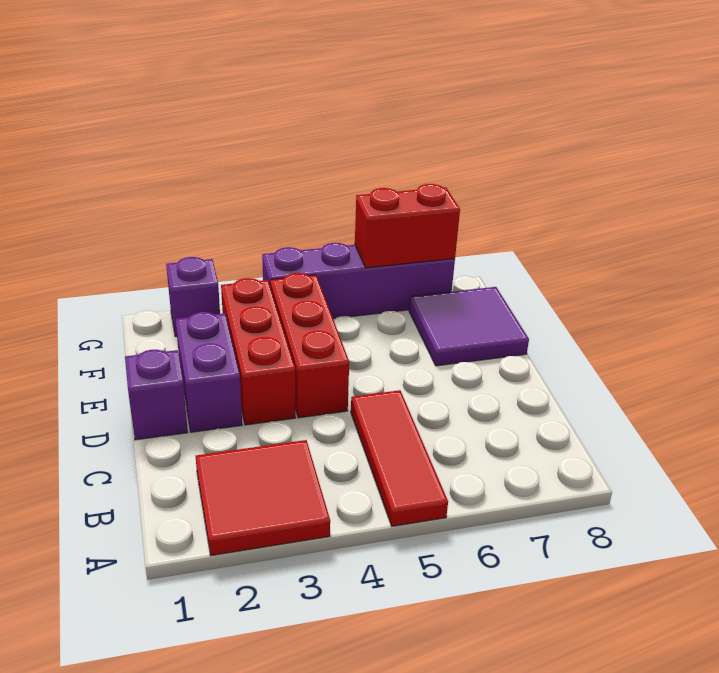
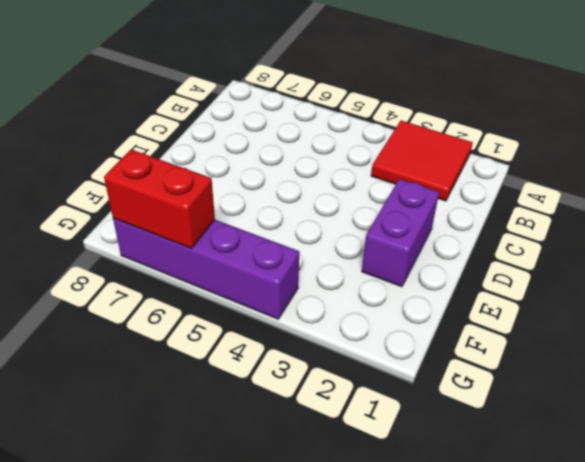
none -> red tile A5:C5 level 1
none -> purple brick D1 level 1

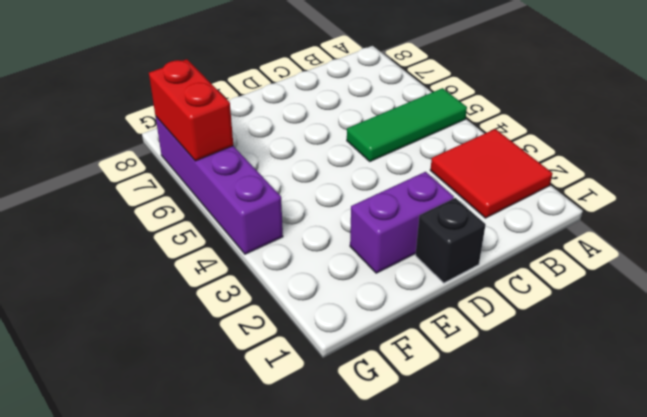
green tile A5:C5 level 1 -> red tile A5:C5 level 1
black brick D1 level 1 -> purple brick D1 level 1
none -> red brick D3:F3 level 1
none -> red brick D4:F4 level 1

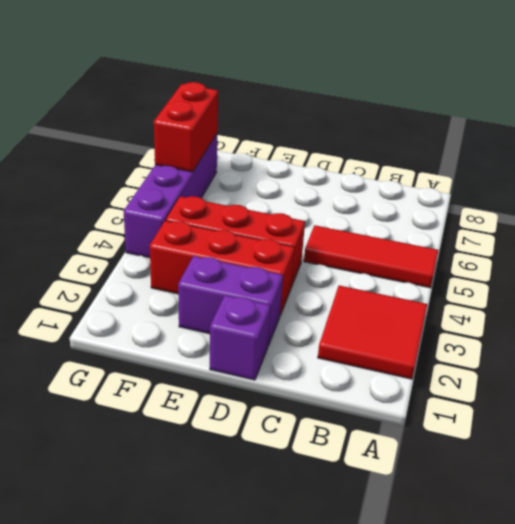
none -> purple tile E7:F8 level 1
none -> purple brick G2 level 1

